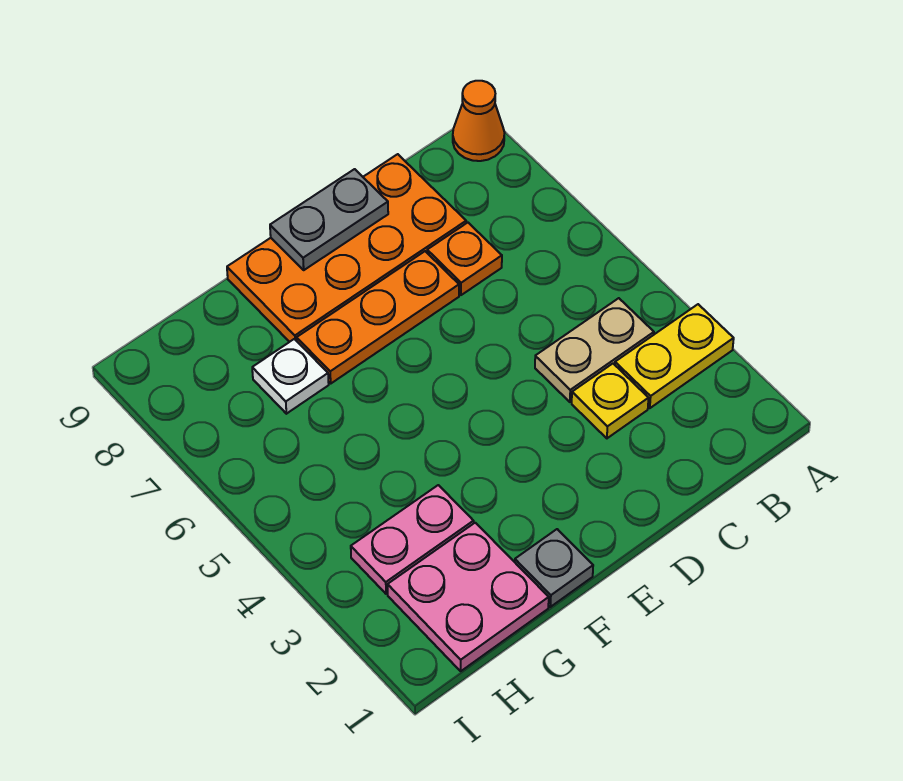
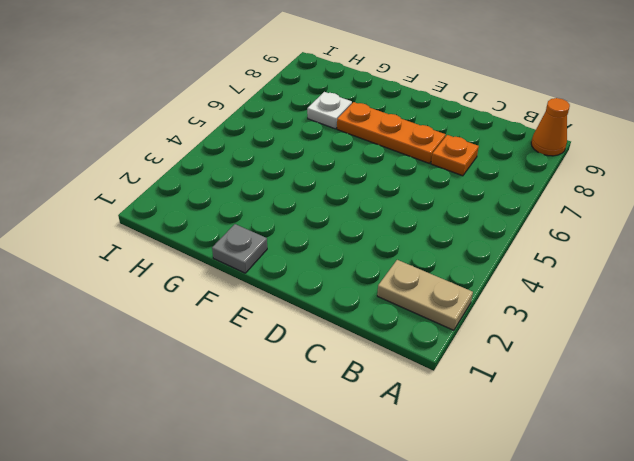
tan plate A2:B2 level 1 -> tan plate B4:C4 level 1
none -> yellow plate A3:B3 level 1
none -> yellow plate C3 level 1
none -> orange plate C8:F9 level 1

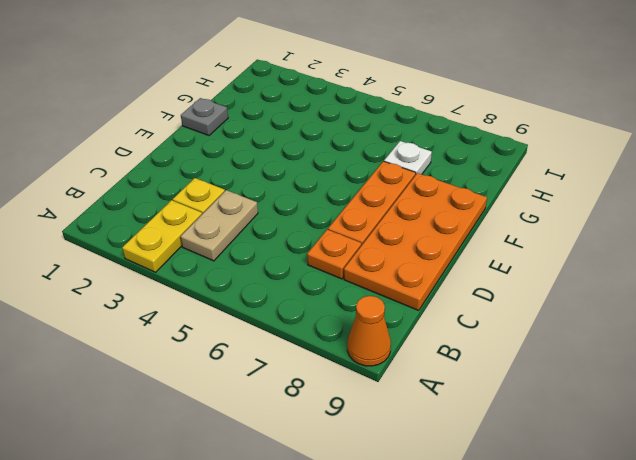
none -> pink plate G1:H2 level 1
none -> pink plate G3:H3 level 1
none -> grey plate D9:E9 level 2

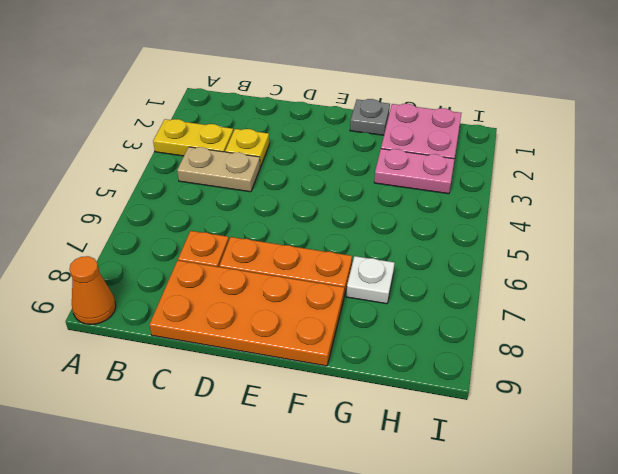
none -> grey plate D9:E9 level 2

